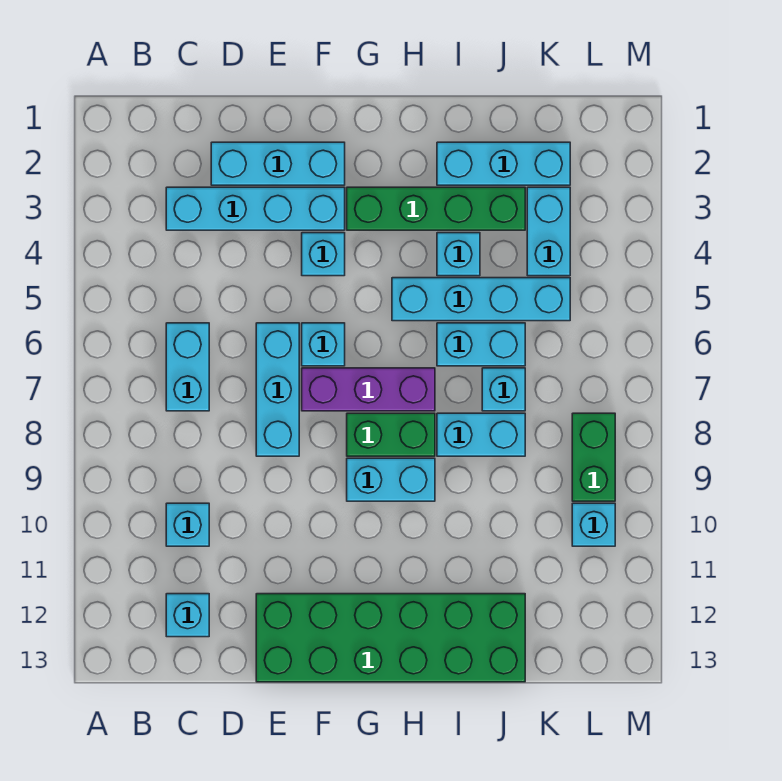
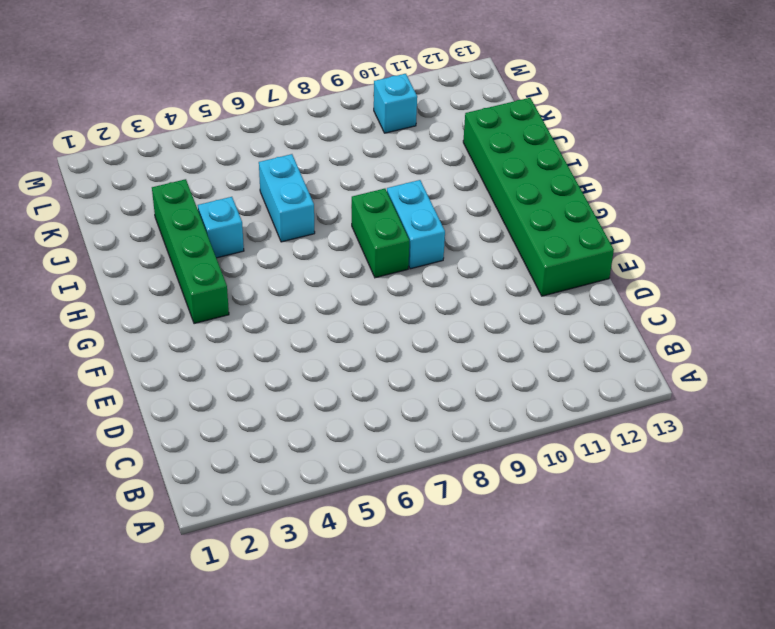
none -> cyan brick C3:F3 level 1
none -> cyan brick C6:C7 level 1
none -> cyan brick C10 level 1

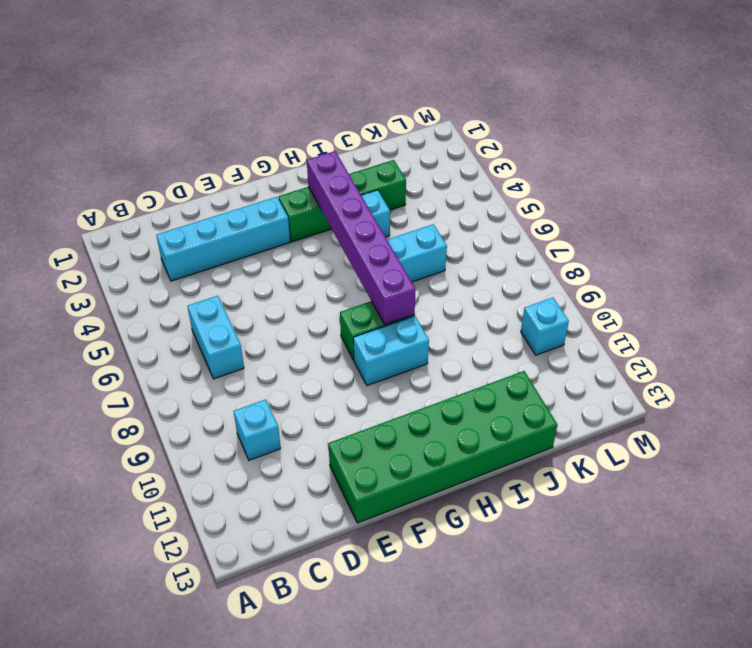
purple brick H3:H8 level 2 -> none
none -> cyan brick C12 level 1
none -> cyan brick D2:F2 level 1
none -> cyan brick E6:E8 level 1

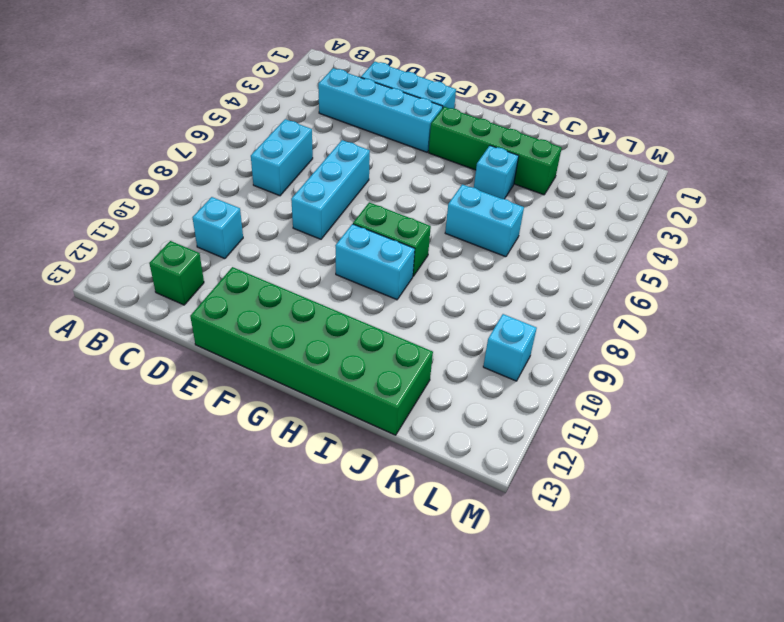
green brick C12 level 1 -> cyan brick C12 level 1
none -> cyan brick F4 level 1
none -> cyan brick F6 level 1
none -> purple brick F7:H7 level 1

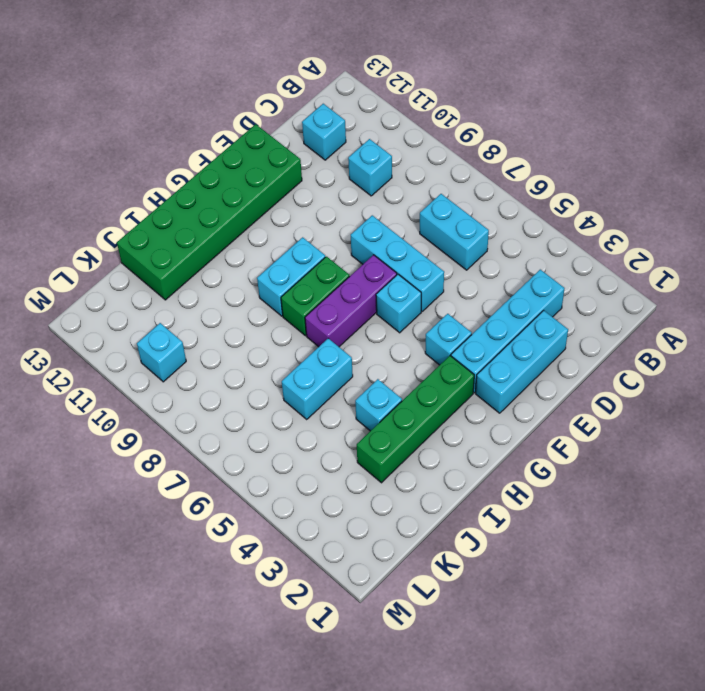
none -> cyan brick H5:K5 level 1
none -> cyan brick I2:K2 level 1
none -> cyan brick I8:J8 level 1

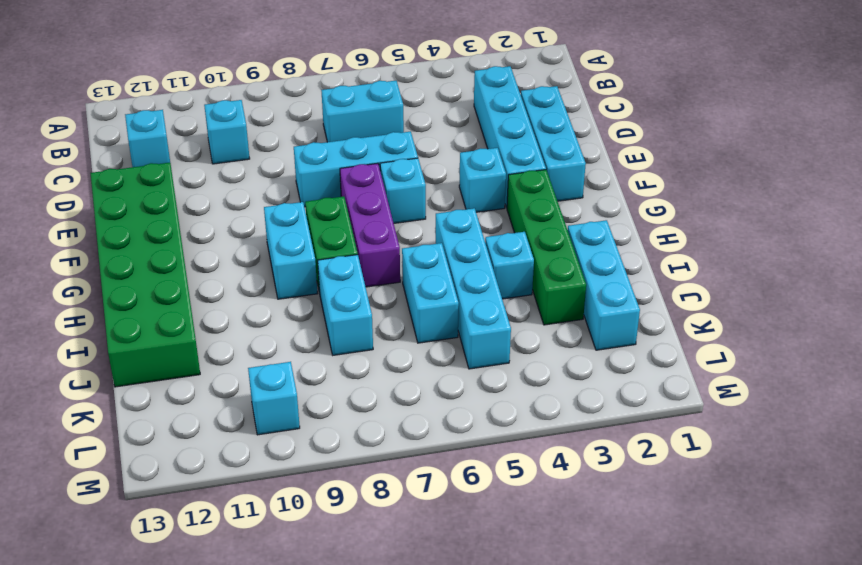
none -> cyan brick J7 level 1
none -> cyan brick K3:K4 level 1
none -> green brick L8:L9 level 1

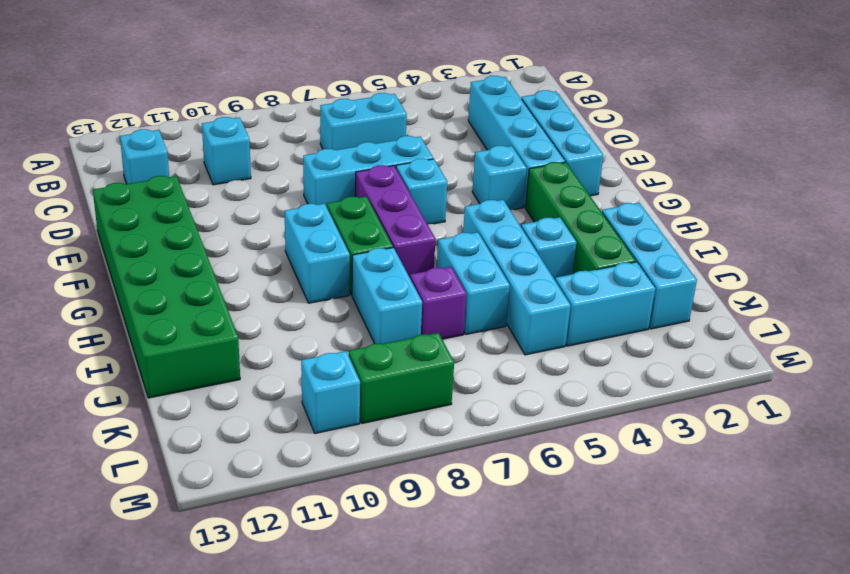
purple brick J7 level 1 -> cyan brick J7 level 1

